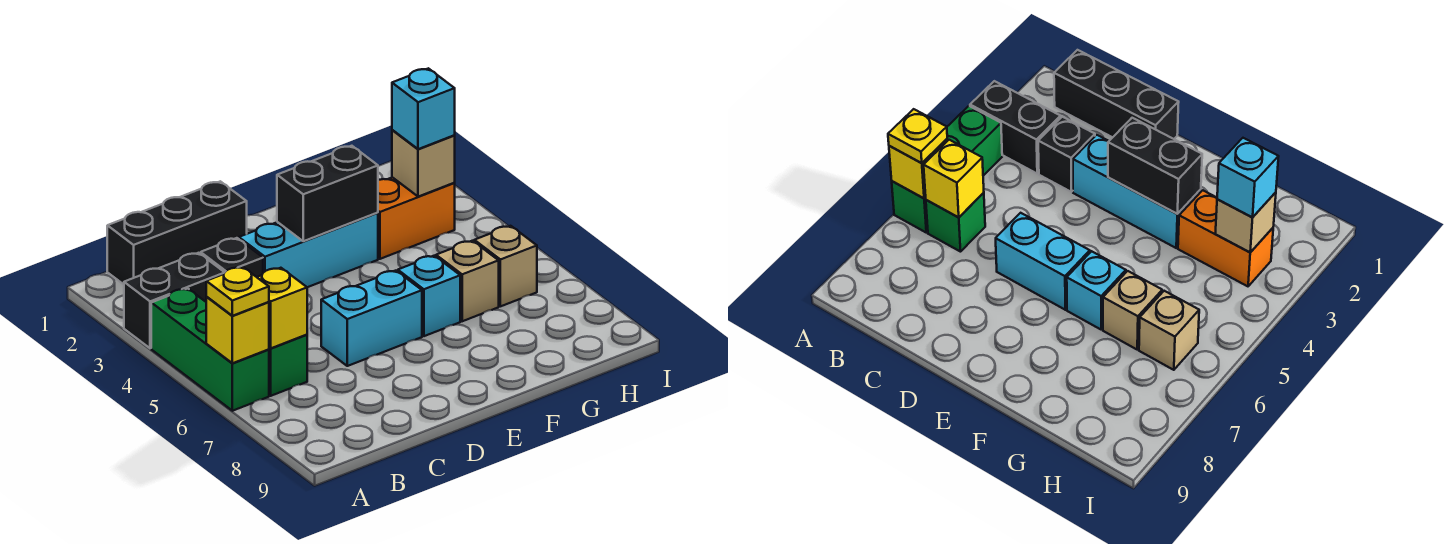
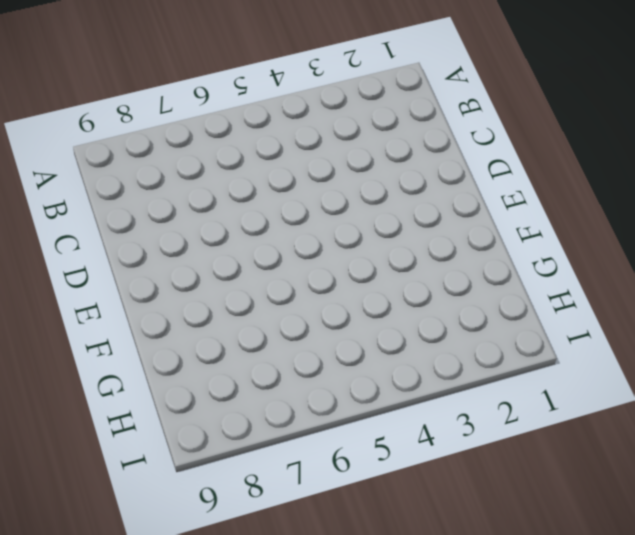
none -> black brick A3:B3 level 1
none -> green brick A4:A6 level 1
none -> black brick B1:D1 level 1

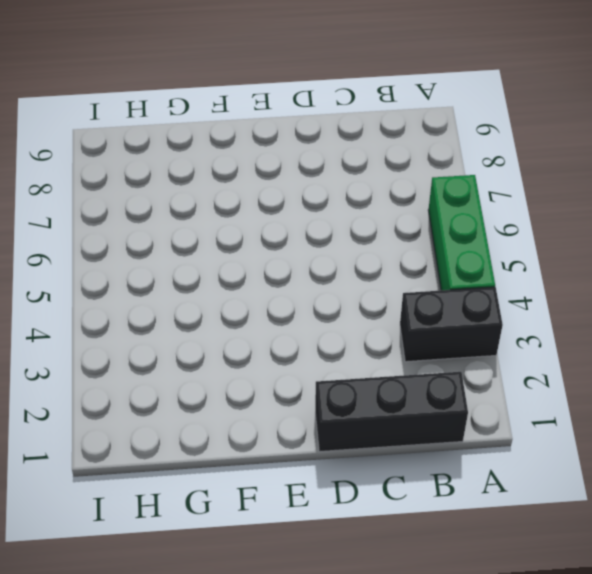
none -> green brick B6 level 1
none -> black brick C3 level 1
none -> cyan brick D3:F3 level 1

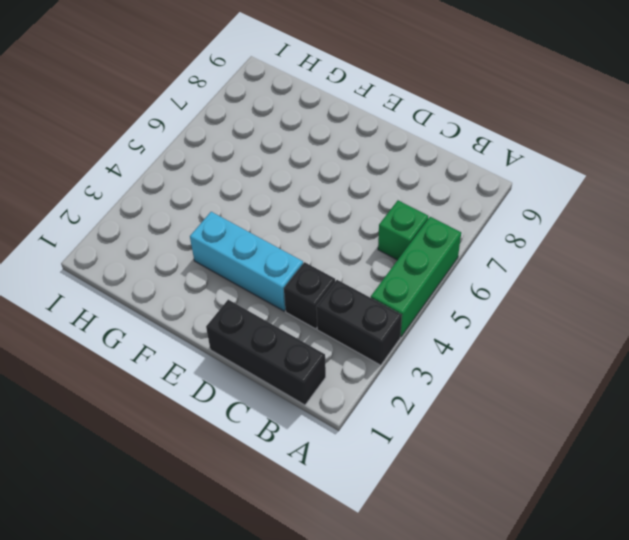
none -> cyan brick D6:E6 level 1
none -> cyan brick F6 level 1
none -> orange brick G3:H3 level 1

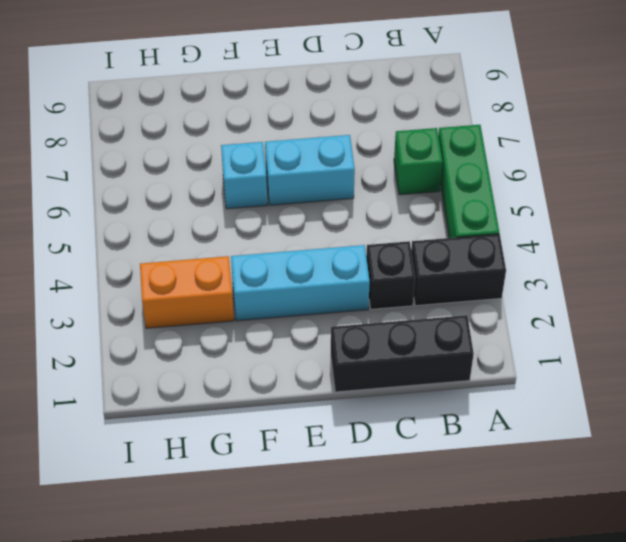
none -> tan brick G6 level 1
none -> tan brick H6 level 1
none -> yellow brick A6 level 2

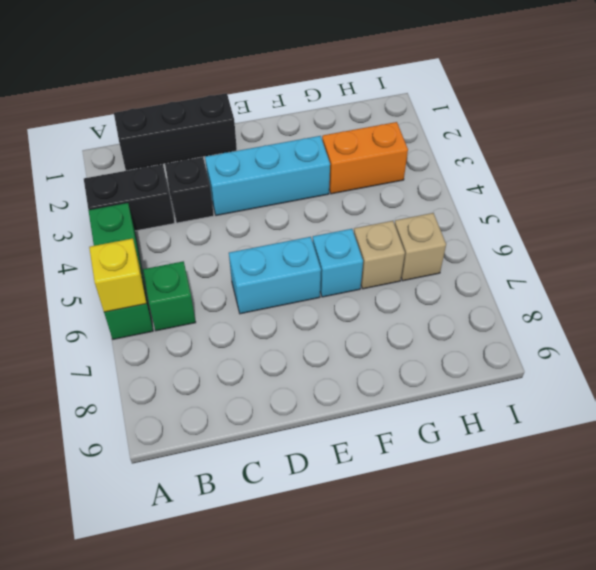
none -> yellow brick B6 level 2
none -> black brick E3:F3 level 2
none -> tan brick H3 level 2

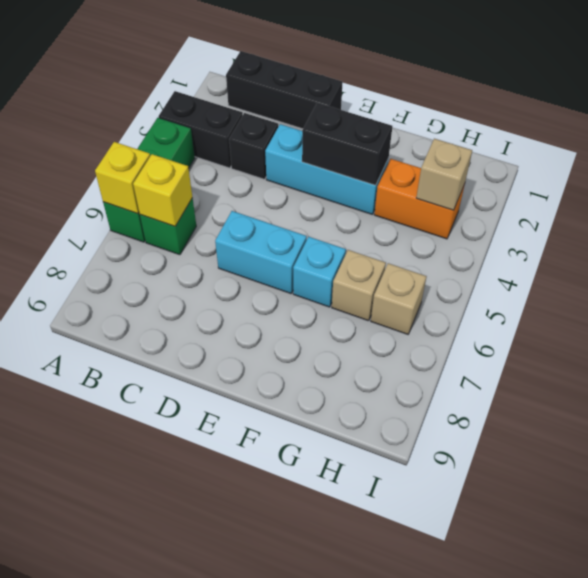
none -> yellow plate A6 level 3
none -> cyan brick H3 level 3

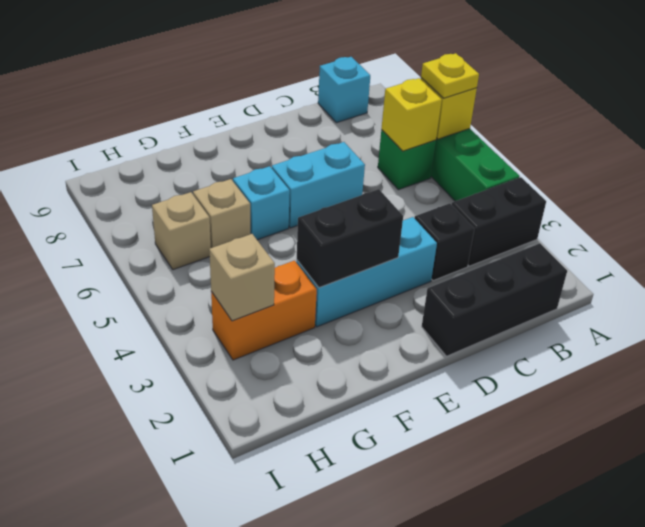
cyan brick B9 level 1 -> cyan brick H3 level 3

